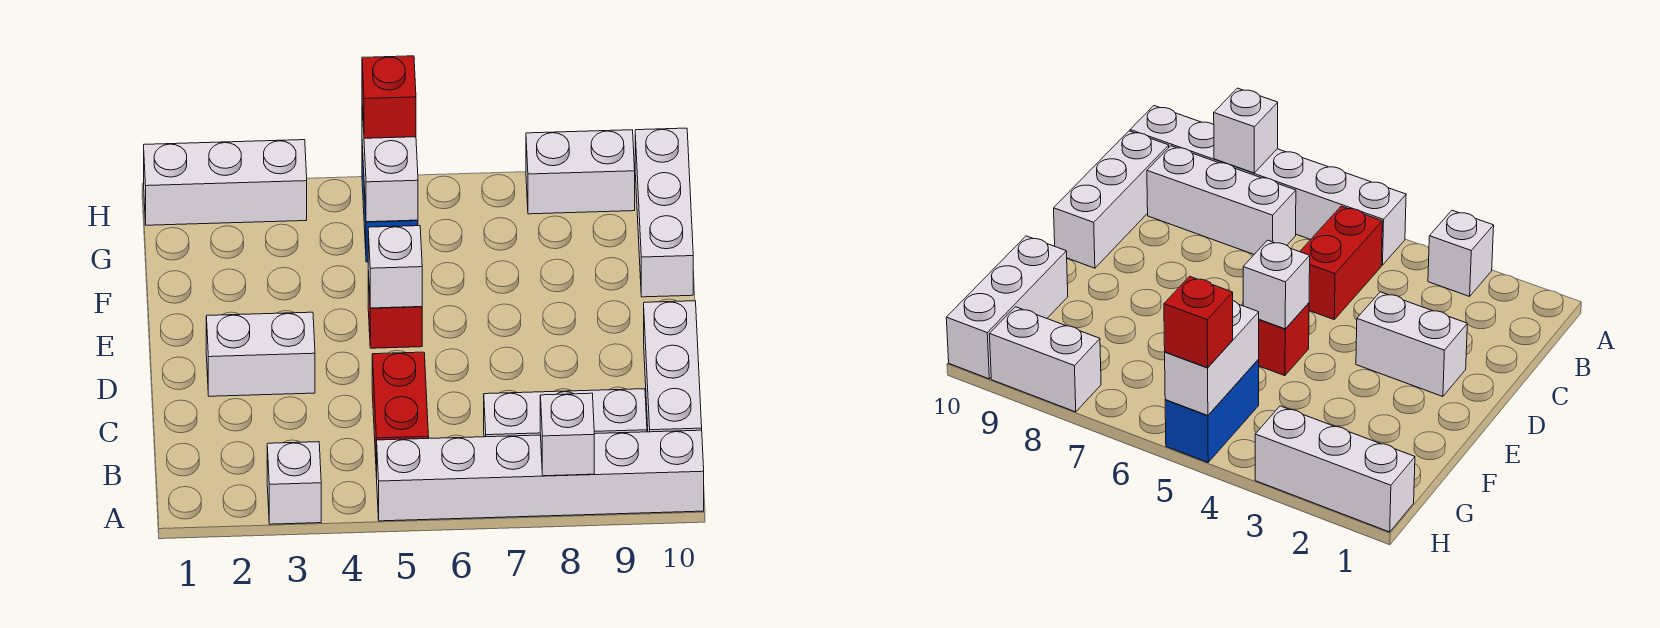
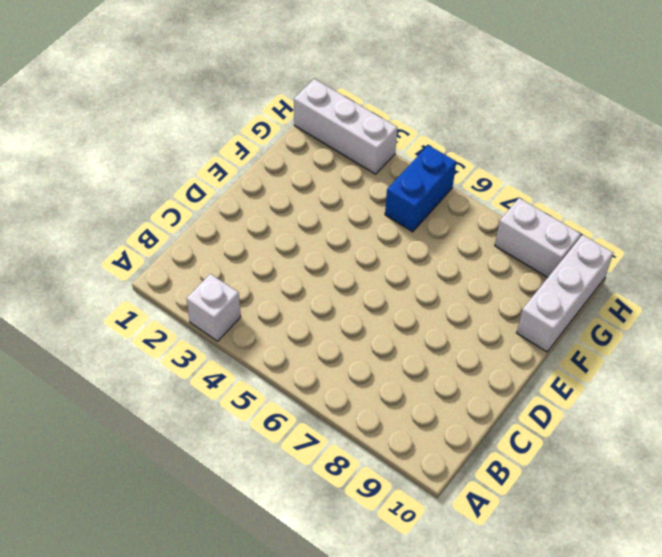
none -> white brick A5:A10 level 1
none -> red brick B5:C5 level 1
none -> white brick B7:B9 level 1

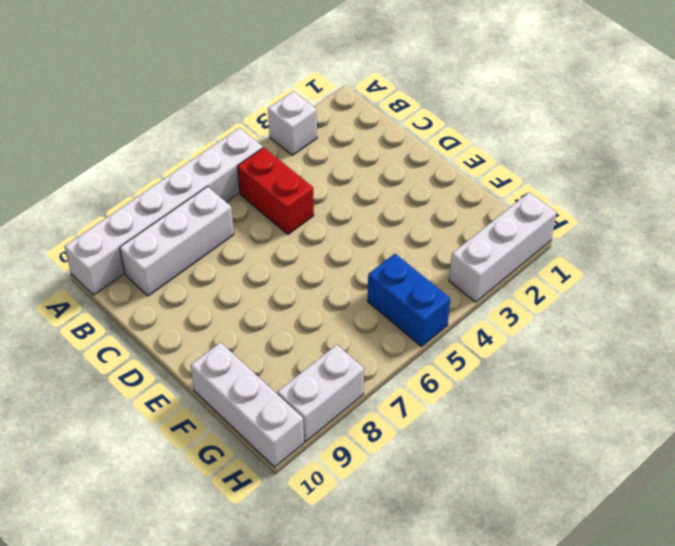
none -> white brick B10:D10 level 1
none -> white brick D2:D3 level 1
none -> red brick E5 level 1

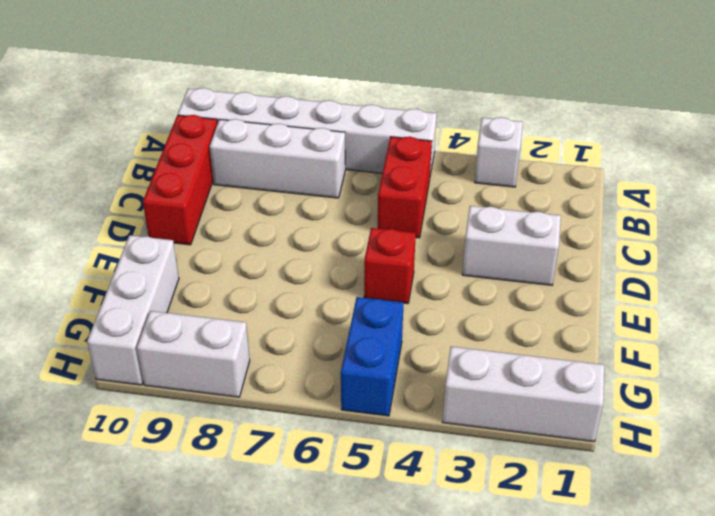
red brick B10:D10 level 1 -> white brick B10:D10 level 1
none -> white brick A8 level 2
none -> white brick E5 level 2
none -> white brick G5:H5 level 2

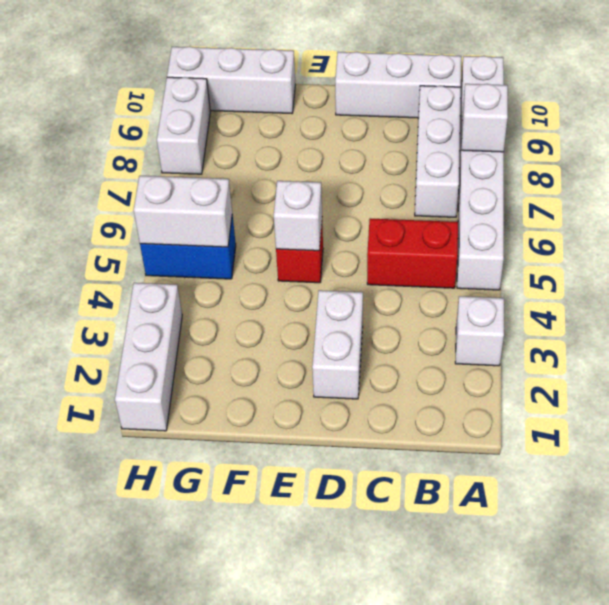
none -> red brick H5 level 3

